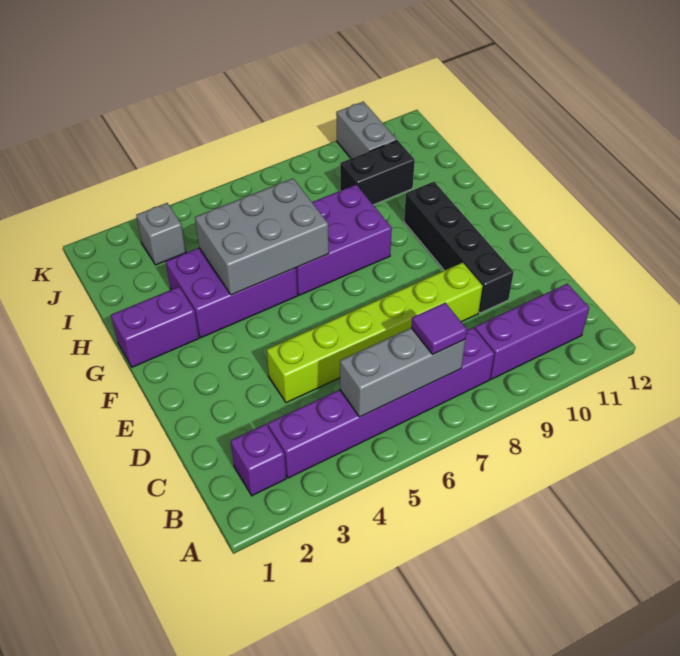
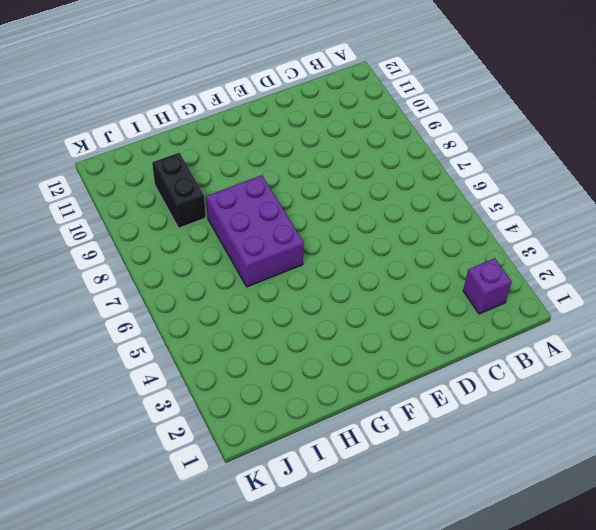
none -> purple brick B3:B8 level 1
none -> purple brick B9:B11 level 1
none -> lime brick D4:D9 level 1

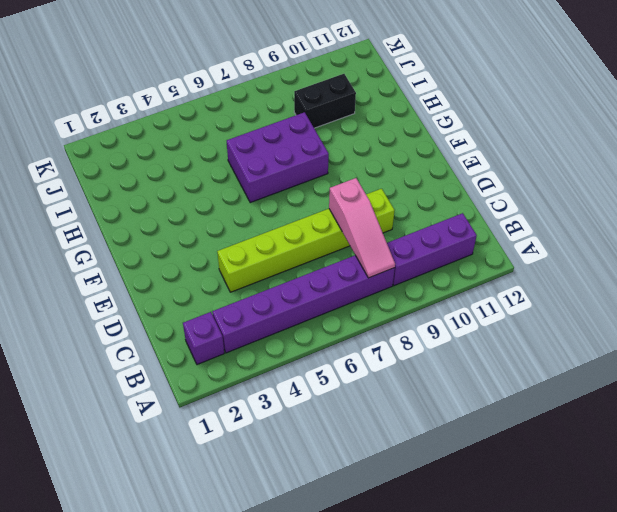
pink slope B8:D8 level 2 top D -> none
none -> black brick D10:G10 level 1
none -> purple brick G1:G2 level 1
none -> purple brick G3:H5 level 1

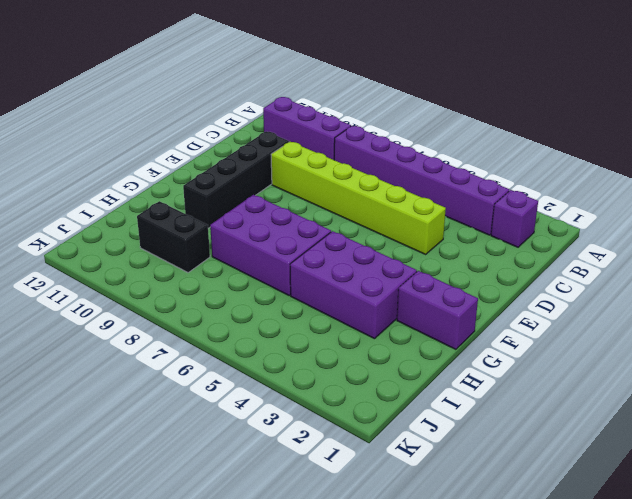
none -> grey brick J3 level 1
none -> grey brick J10:K10 level 1
none -> grey brick B5:B7 level 2

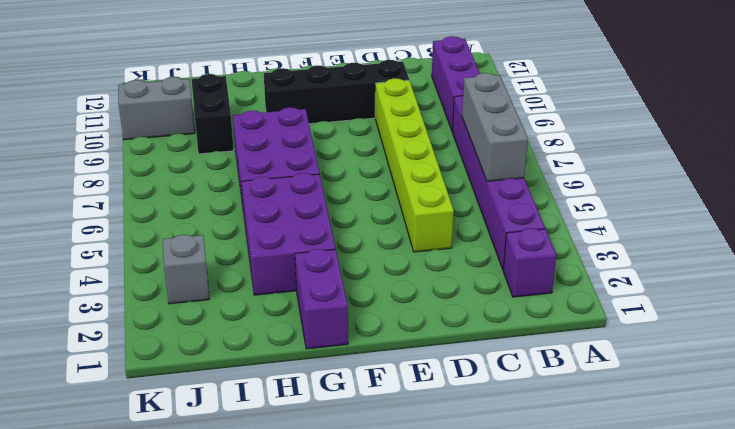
none -> grey brick G4:H6 level 2
none -> purple tile B7 level 3

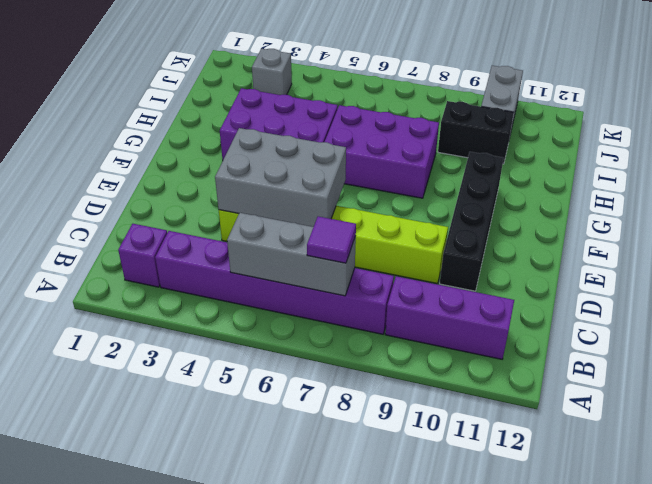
grey brick D4:E6 level 2 -> grey brick G4:H6 level 2
none -> purple brick G1:G2 level 1

